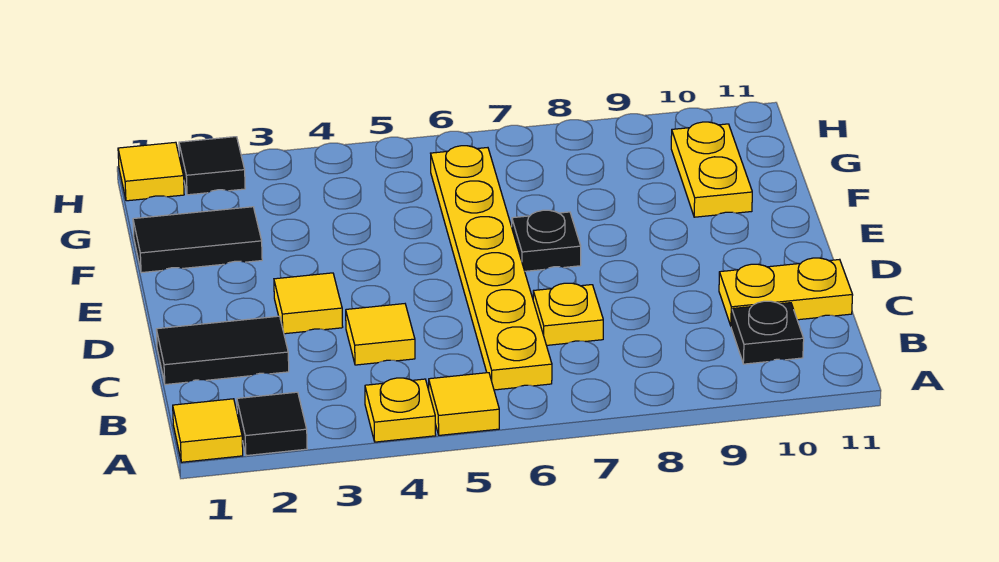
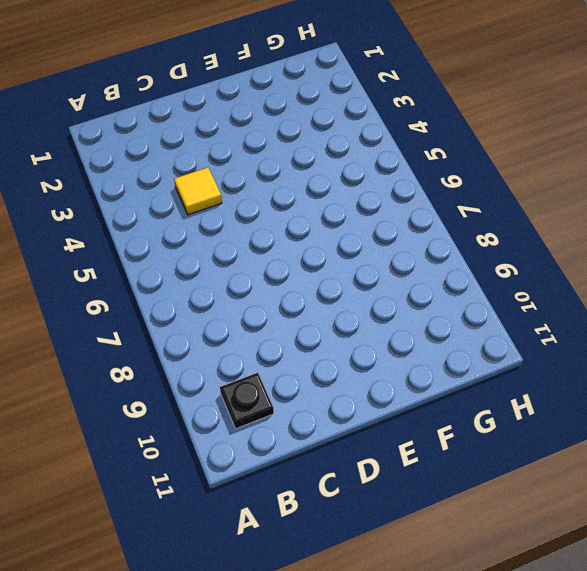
none -> yellow tile A1 level 1
none -> black tile A2 level 1
none -> yellow plate A4 level 1

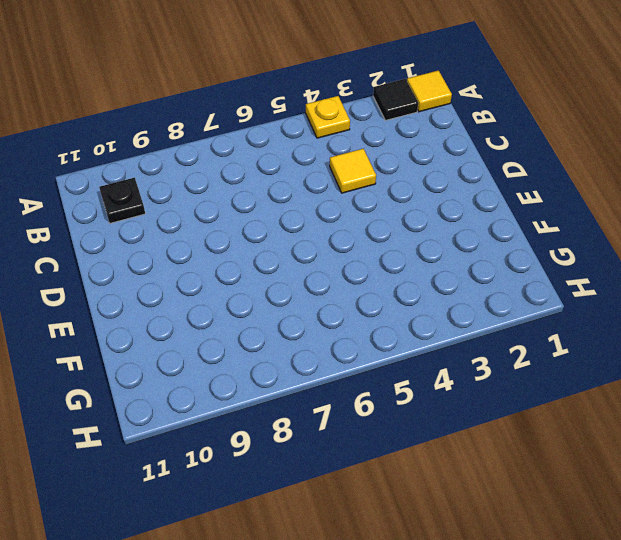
none -> yellow tile A5 level 1
none -> yellow plate B6:G6 level 1
none -> black tile C1:C2 level 1

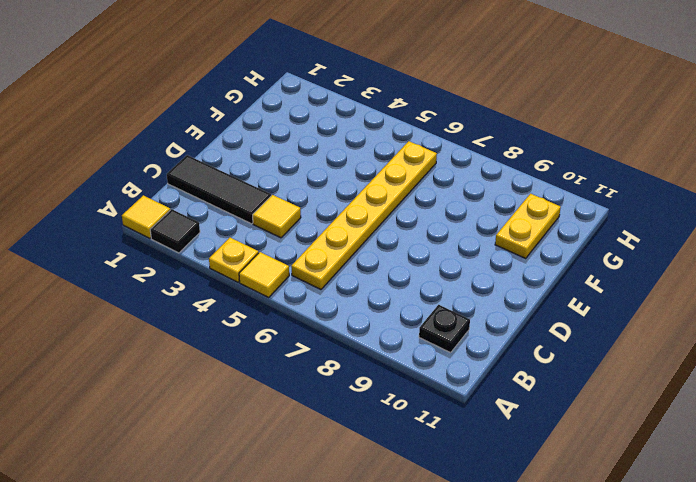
black tile C1:C3 level 1 -> black tile C1:C2 level 1
none -> yellow plate C7 level 1
none -> yellow plate C10:C11 level 1
none -> yellow tile D3 level 1

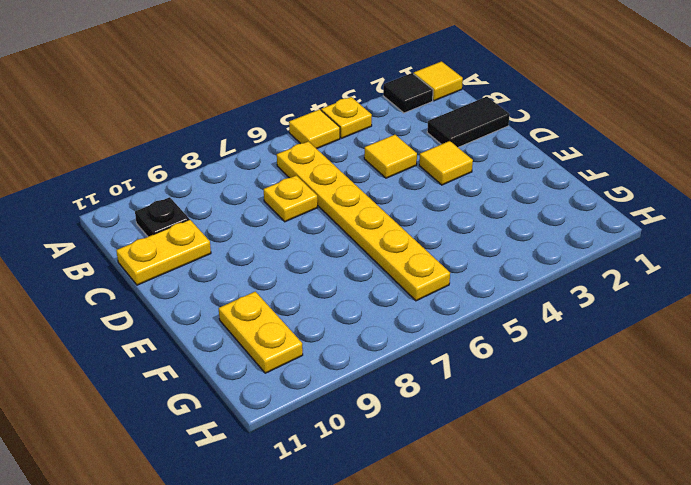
none -> black plate E7 level 1
none -> black tile F1:F2 level 1
none -> yellow tile H1 level 1

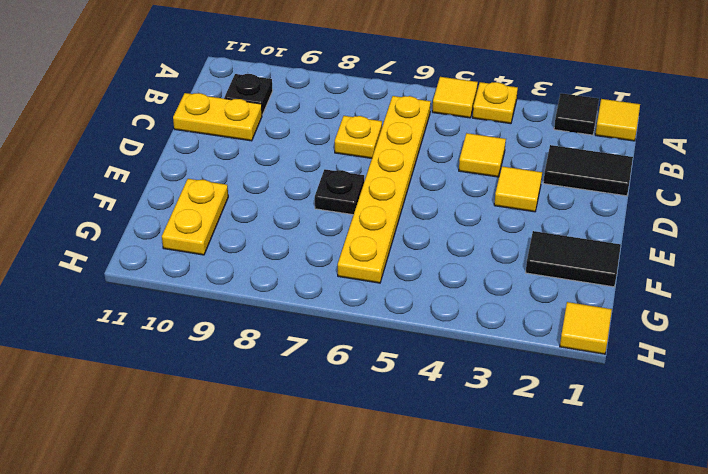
none -> black tile H2 level 1

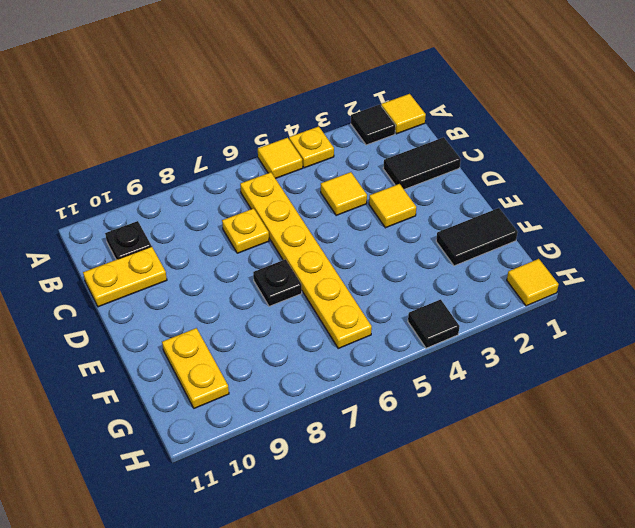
black tile H4 level 1 -> black tile H2 level 1

